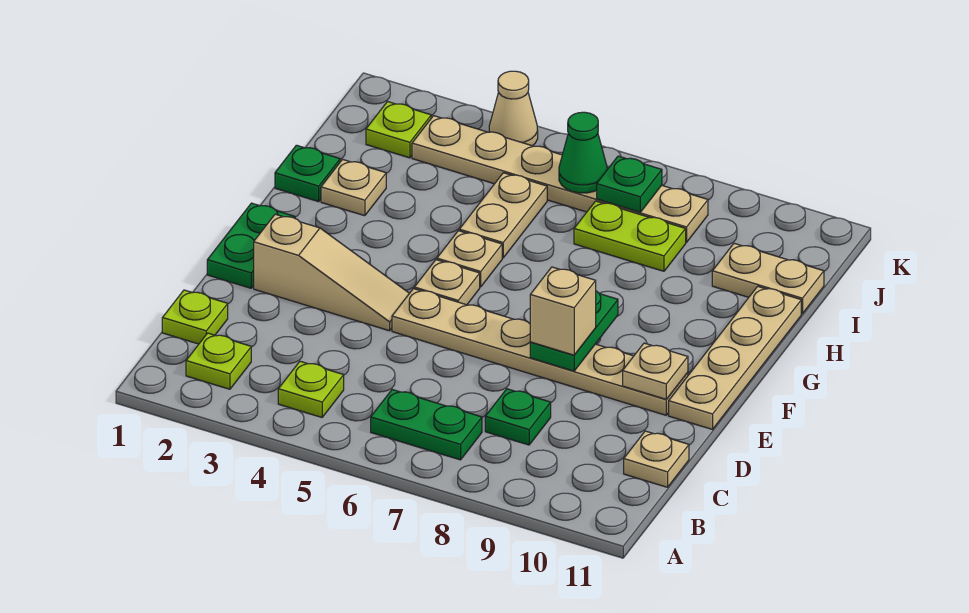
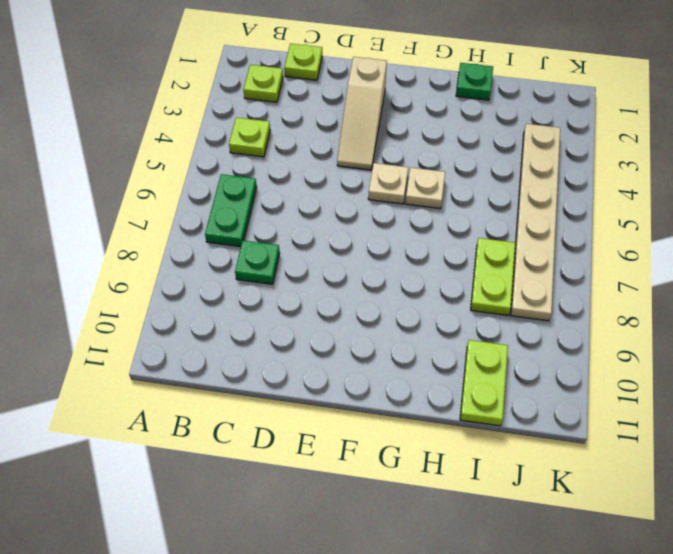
lime plate I10:I11 level 1 -> tan plate I10:I11 level 1
none -> tan plate C11 level 1
none -> green plate E1:F1 level 1
none -> tan plate E5:E10 level 1

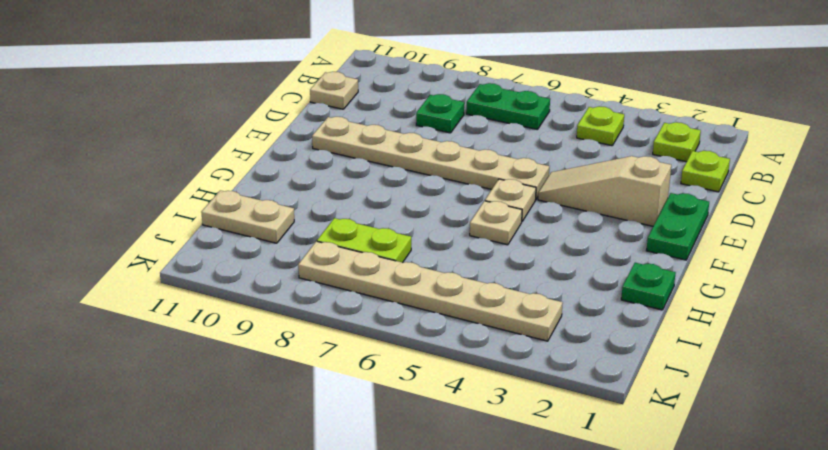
none -> tan plate E11:H11 level 1
none -> tan plate H2 level 1
none -> tan plate H5:I5 level 1

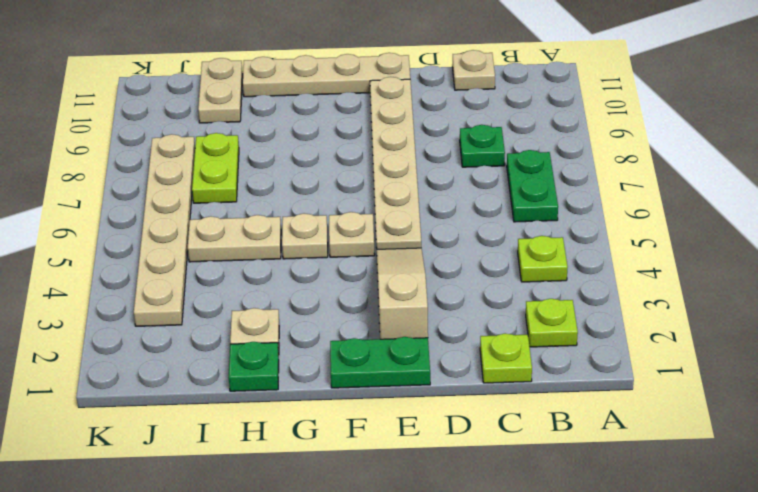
none -> lime plate J2 level 1
none -> tan cone K4 level 1
none -> green plate E8:F8 level 2

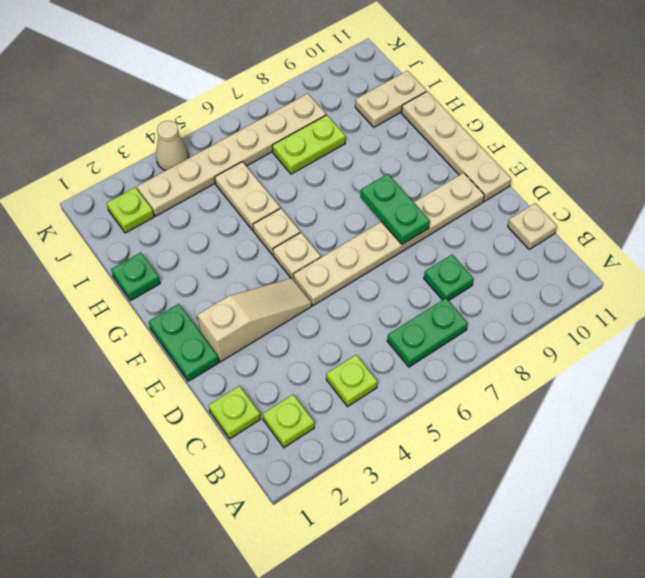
none -> tan plate H2 level 1
none -> tan plate E10 level 2
none -> green cone J6 level 2

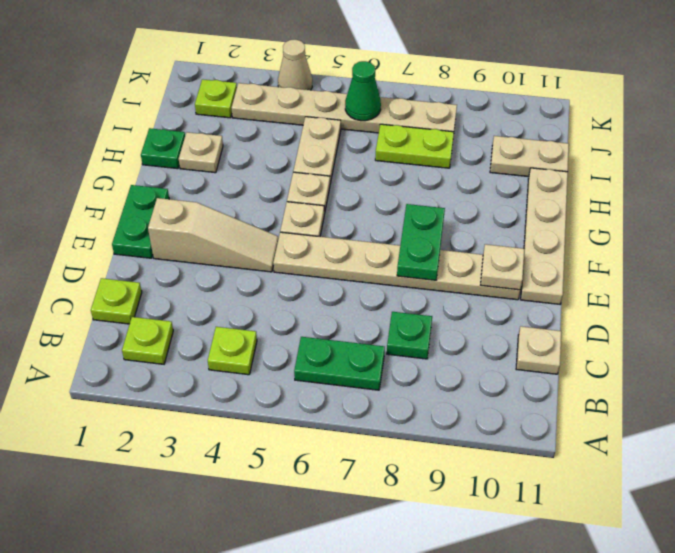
none -> green plate J7 level 2
none -> tan brick E8 level 3

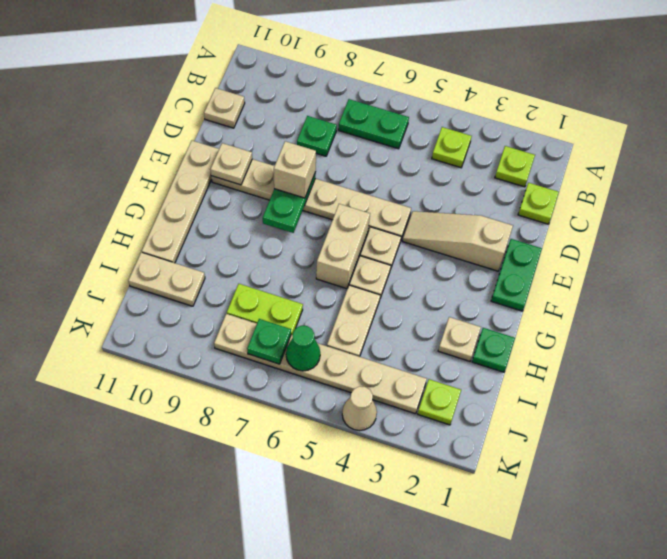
tan brick F6:G6 level 1 -> none

